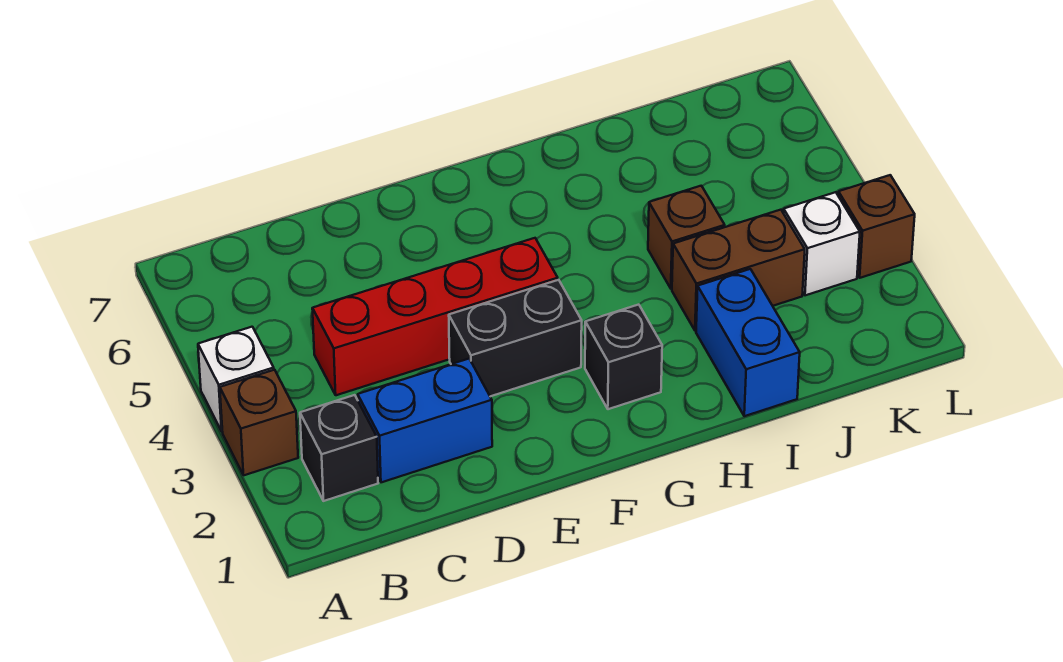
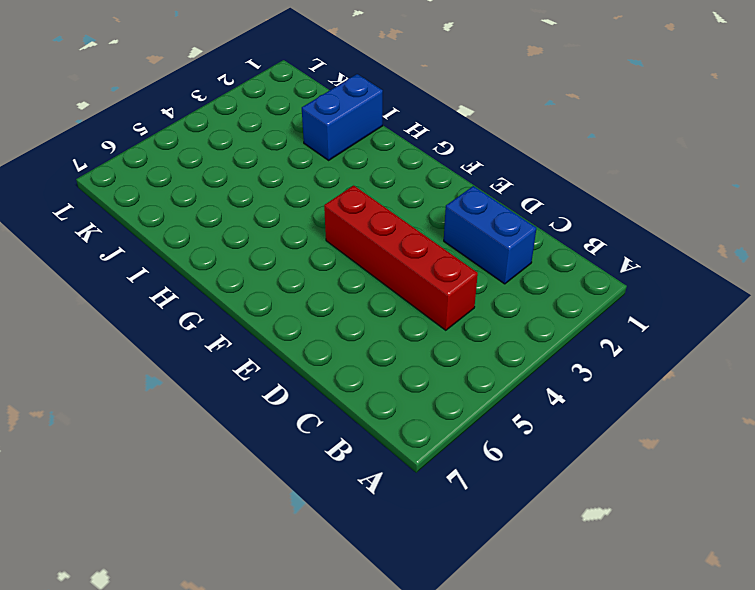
none -> brown brick A3 level 1
none -> white brick A4 level 1
none -> black brick B2 level 1

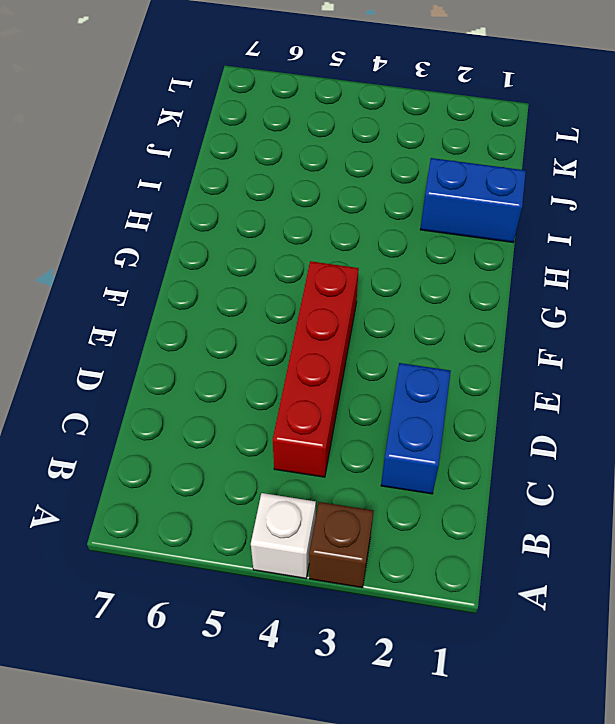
none -> black brick B2 level 1
none -> black brick E3:F3 level 1
none -> black brick G2 level 1

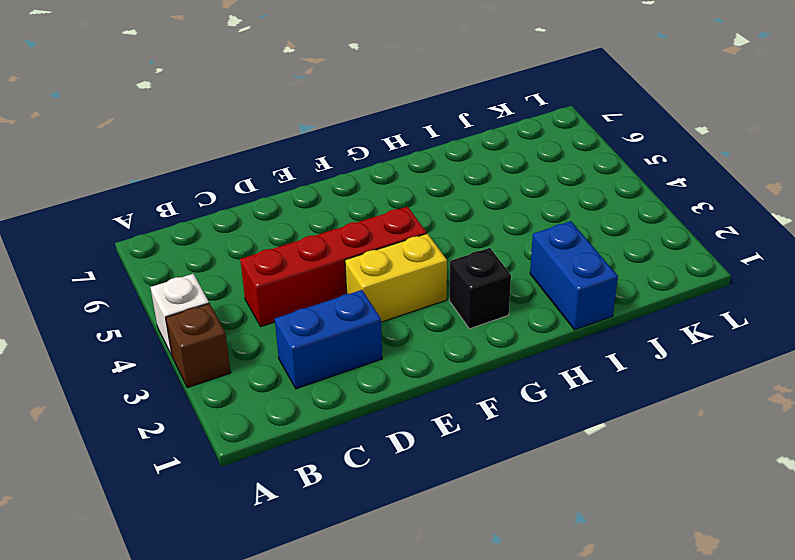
yellow brick E3:F3 level 1 -> black brick E3:F3 level 1
none -> black brick B2 level 1
none -> brown brick I3:J3 level 1
none -> brown brick I4 level 1

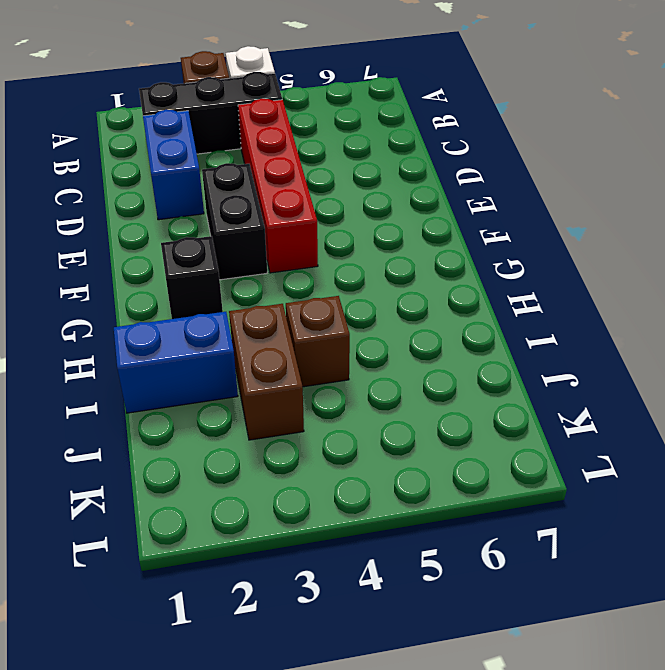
black brick B2:B4 level 1 -> black brick B2 level 1
none -> white brick K3 level 1
none -> brown brick L3 level 1

